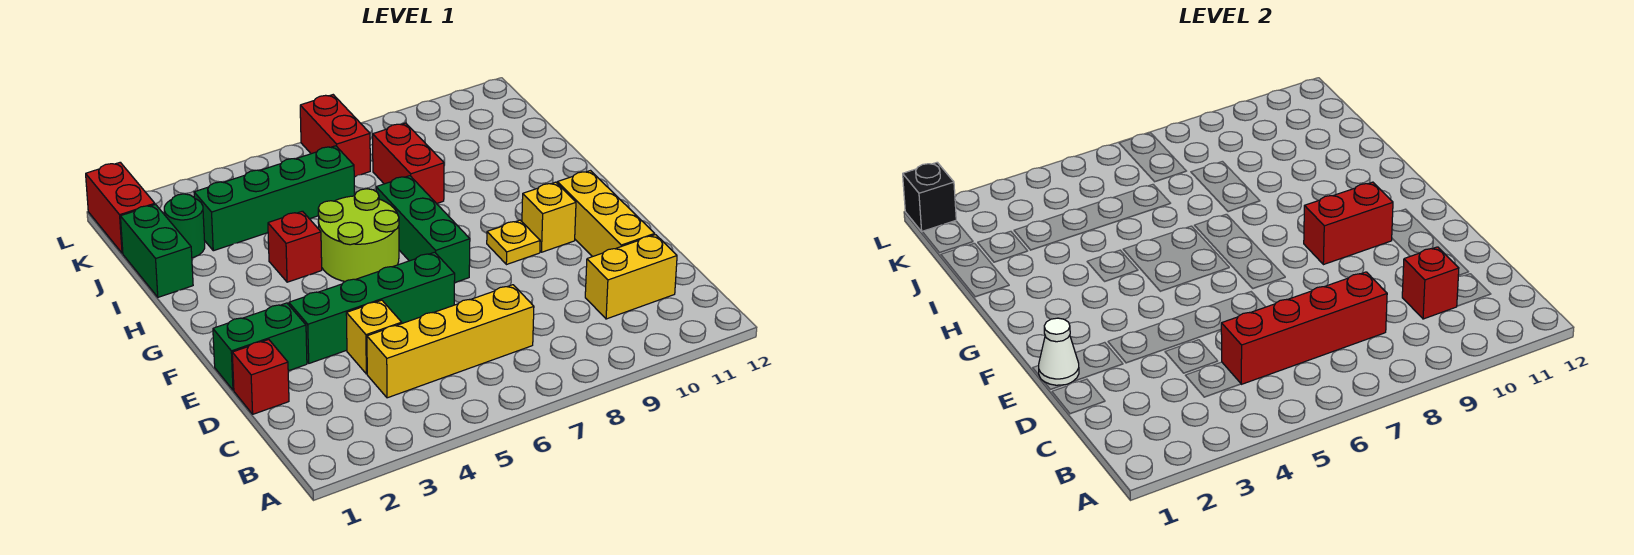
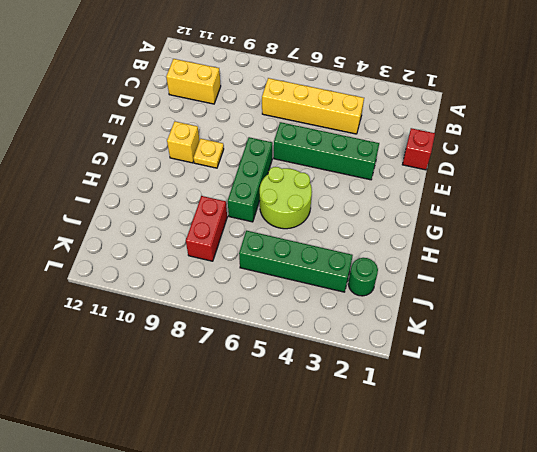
none -> yellow brick D4 level 1
none -> yellow brick D11:F11 level 1
none -> green brick E1:E2 level 1

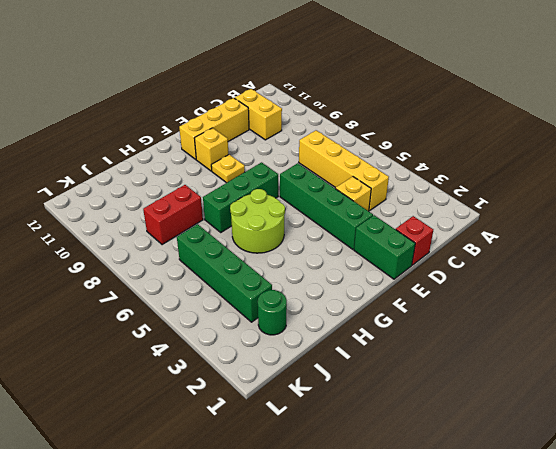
none -> red brick H4 level 1
none -> green brick I1:J1 level 1
none -> red brick K1:L1 level 1

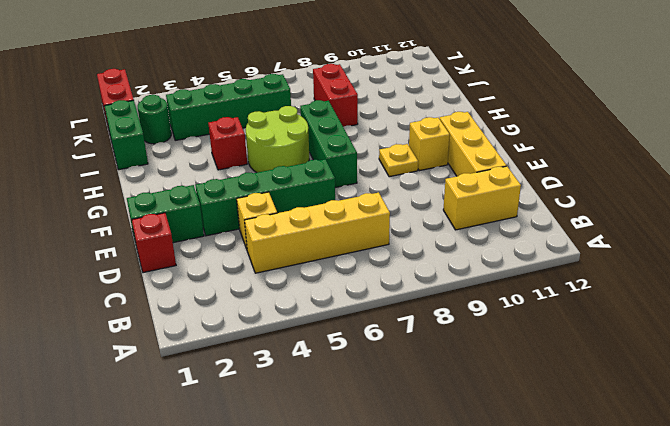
none -> red brick K7:L7 level 1
none -> red brick C5:C8 level 2
none -> red brick C10 level 2

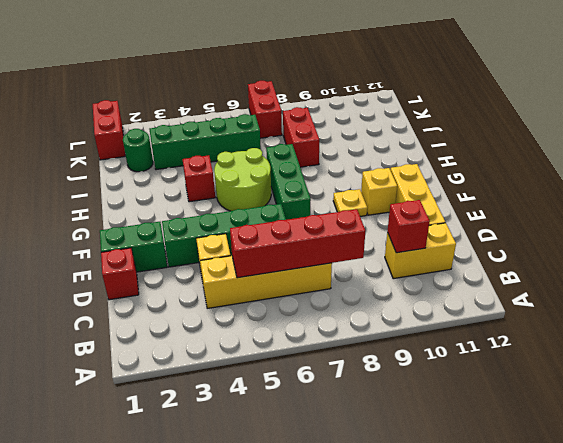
none -> green brick I1:J1 level 1
none -> white cone E1 level 2
none -> red brick F9:F10 level 2

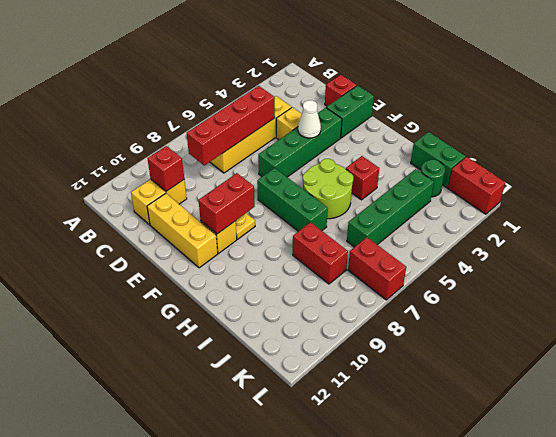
white cone E4 level 2 -> white cone E1 level 2
none -> black brick L1 level 2

